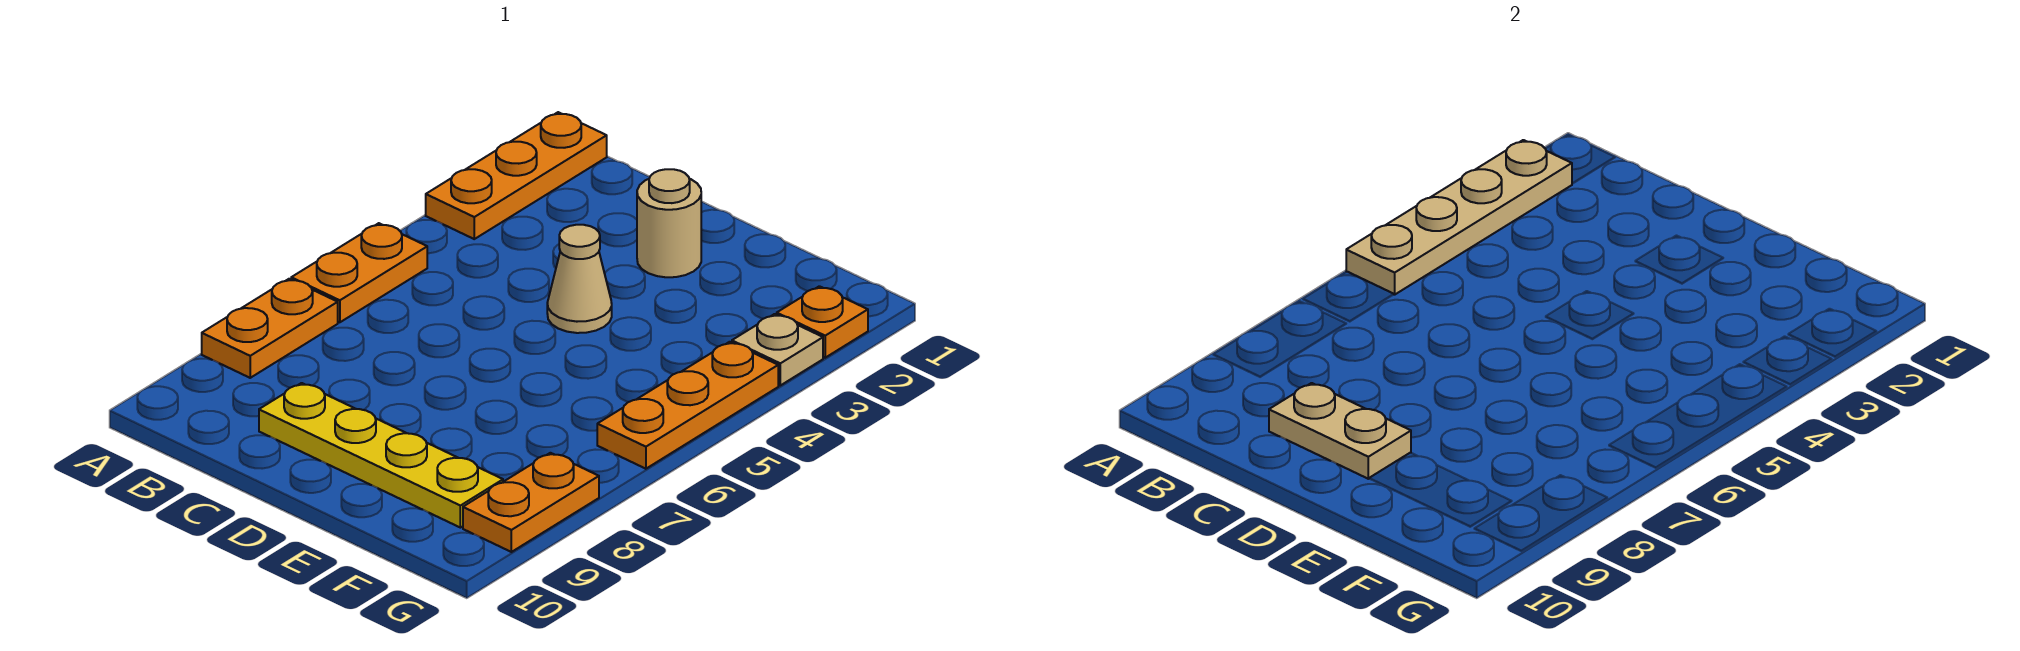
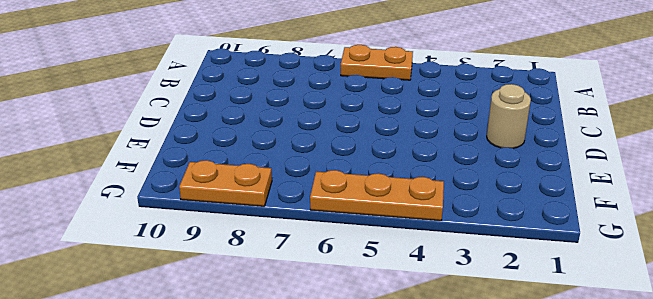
none -> orange plate A1:A3 level 1
none -> orange plate A7:A8 level 1
none -> yellow plate C9:F9 level 1

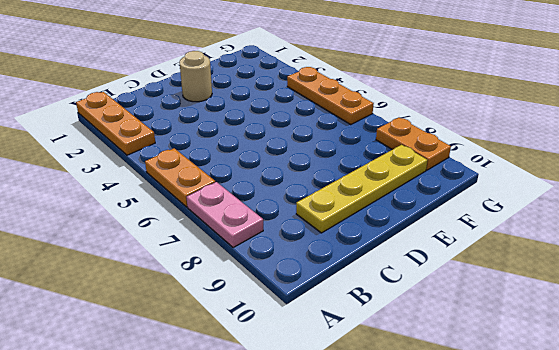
pink plate A7:A8 level 1 -> orange plate A7:A8 level 1
none -> tan cone D4 level 1
none -> orange plate G2 level 1
none -> tan plate G3 level 1

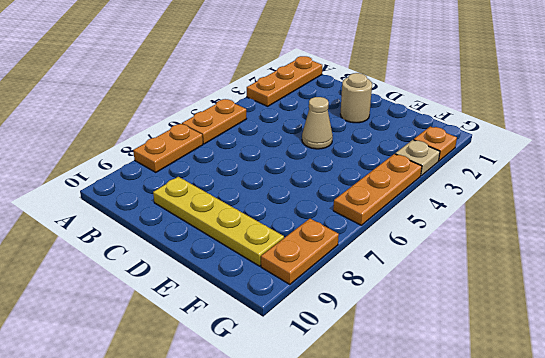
none -> tan plate A2:A5 level 2
none -> tan plate C9:D9 level 2

